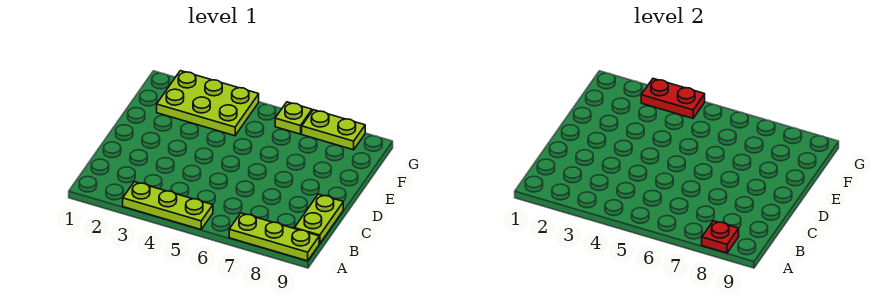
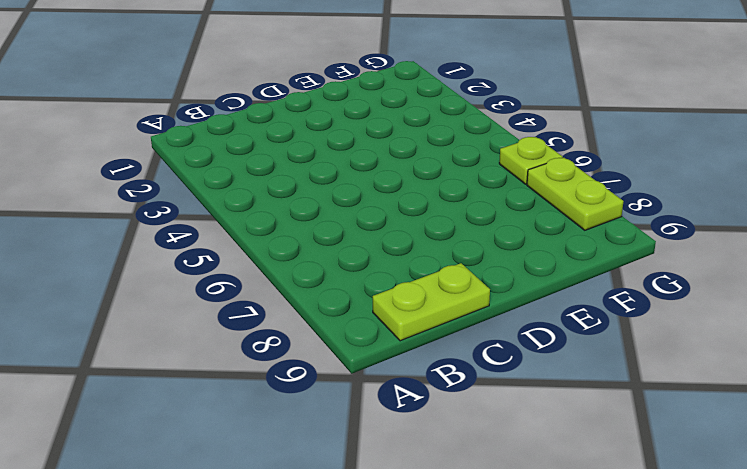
none -> lime plate A3:A5 level 1
none -> lime plate A7:A9 level 1

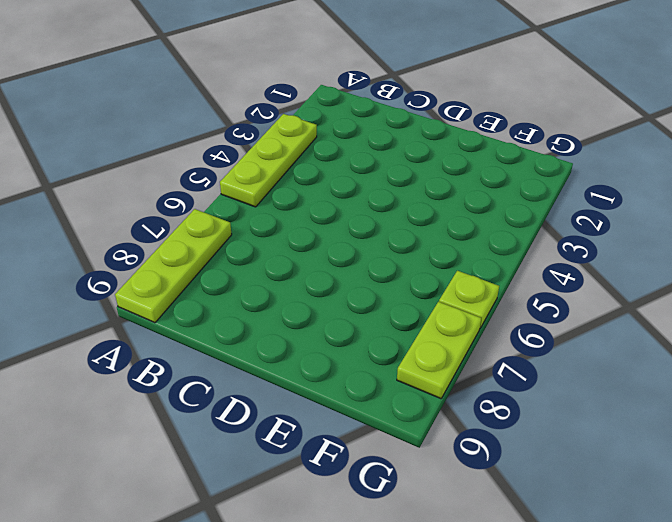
none -> lime plate B9:C9 level 1
none -> lime plate F2:G4 level 1

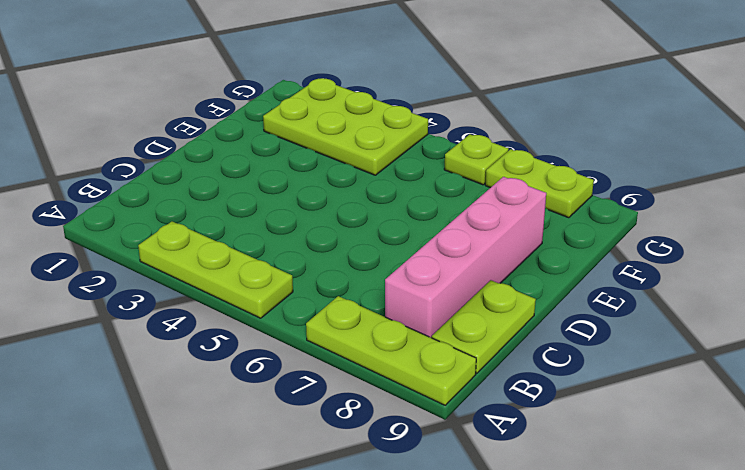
pink brick B8:E8 level 1 -> none
none -> red plate A8 level 2
none -> red plate G3:G4 level 2

